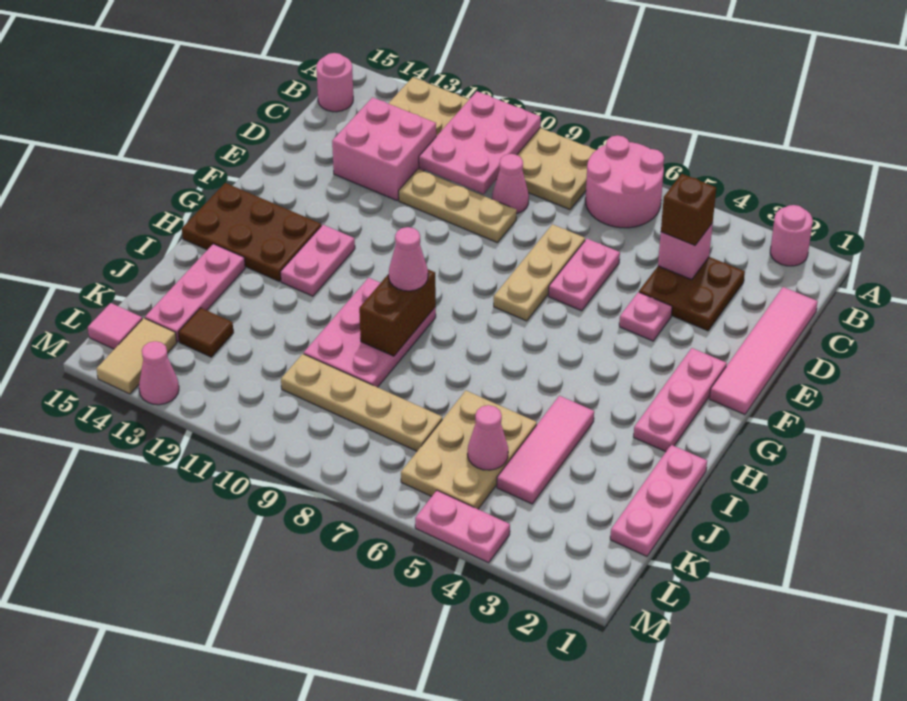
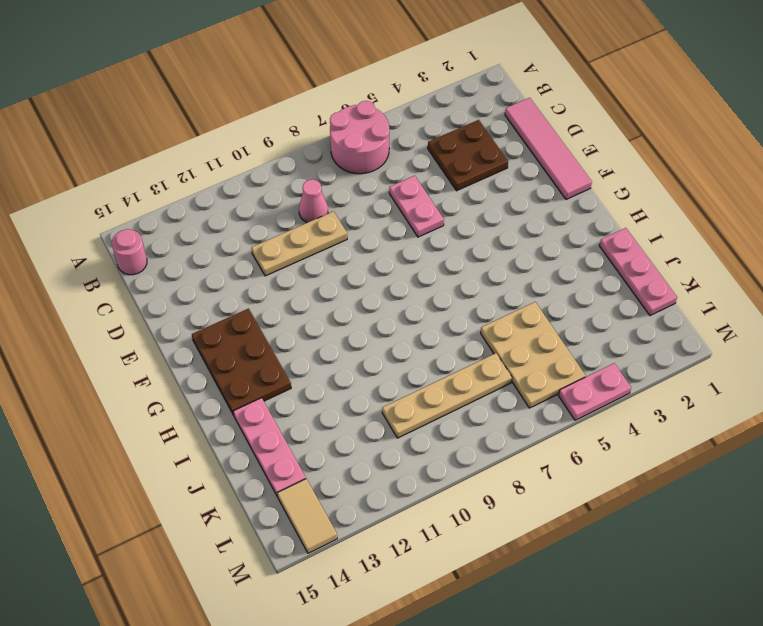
brown plate F13:H14 level 1 -> brown plate G13:H15 level 1
none -> pink round brick A2 level 1
none -> tan plate A8:B13 level 1
none -> pink brick C12:D13 level 1
none -> tan plate D7:F7 level 1

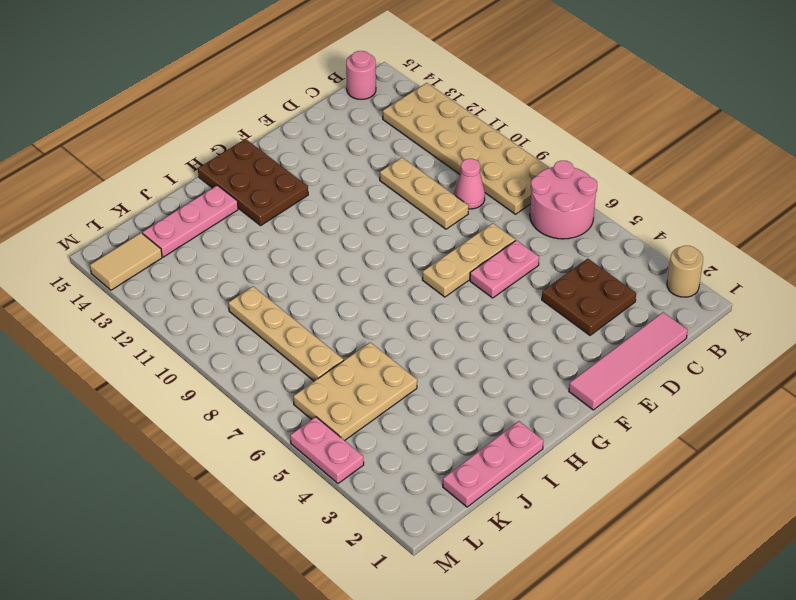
tan round brick A2 level 1 -> pink round brick A2 level 1
none -> pink brick C12:D13 level 1
none -> pink plate E4 level 1
none -> pink plate F2:H2 level 1
none -> pink plate G12:H12 level 1

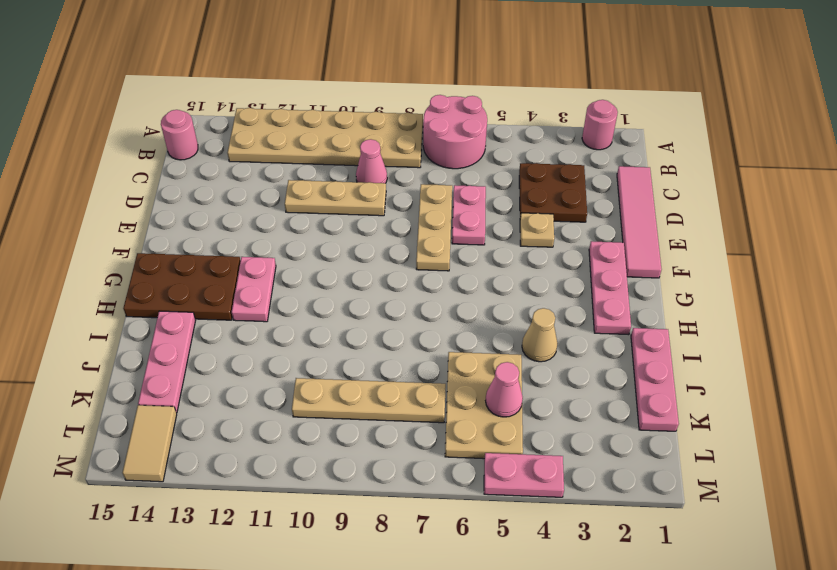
tan plate E4 level 1 -> pink plate E4 level 1
tan cone I4 level 1 -> pink tile I4:K4 level 1
none -> pink brick C12:D13 level 1
none -> pink plate H9:J10 level 1
none -> brown tile K13 level 1
none -> pink tile L15 level 1

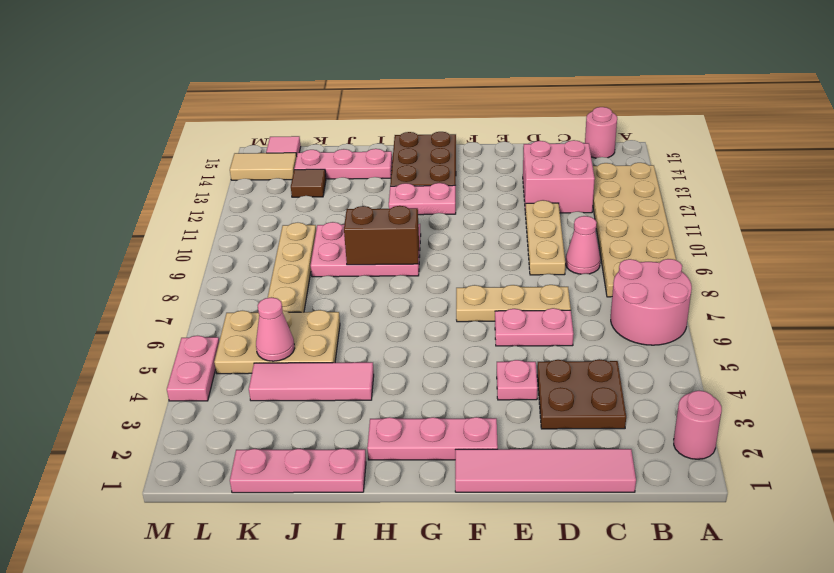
none -> pink cone M13 level 1
none -> pink plate A10:C11 level 2
none -> pink brick C4 level 2
none -> brown brick C4 level 3

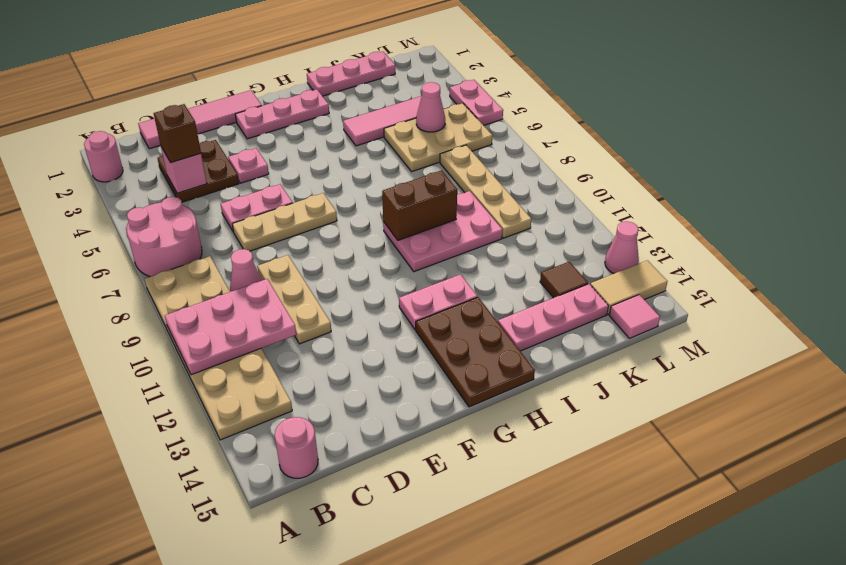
none -> pink brick C12:D13 level 1
none -> pink cone H9 level 3

